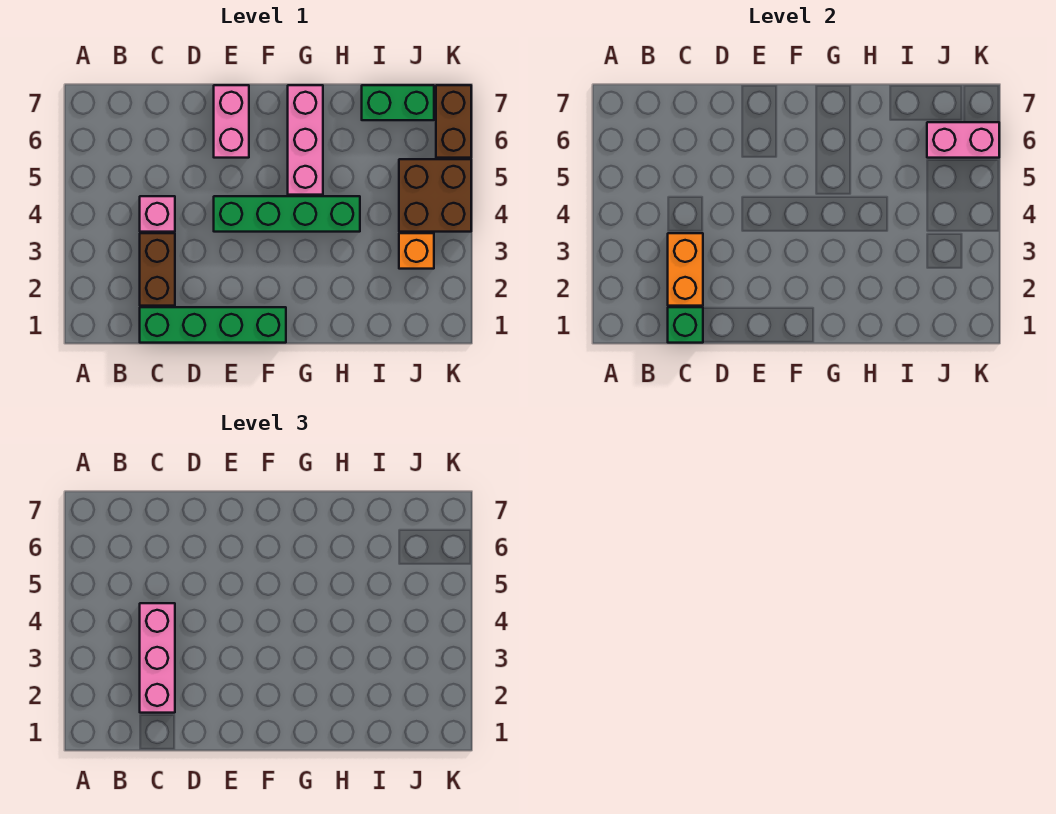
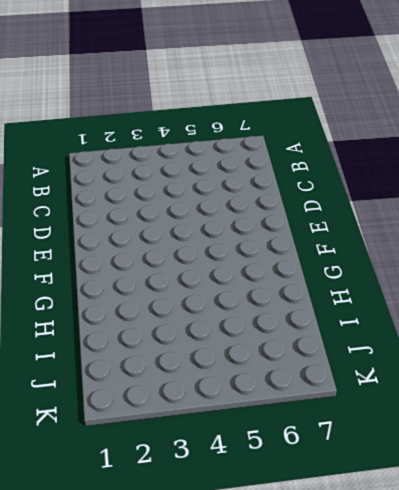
none -> green brick C1:F1 level 1
none -> brown brick C2:C3 level 1
none -> pink brick C4 level 1

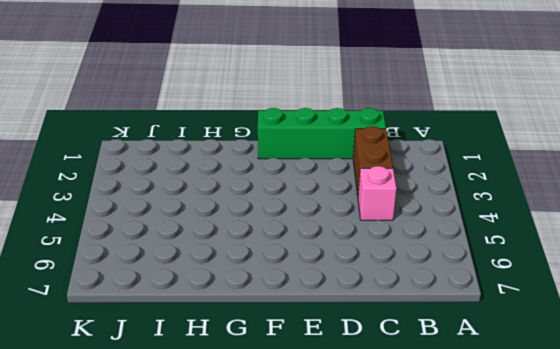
none -> green brick E4:H4 level 1
none -> pink brick E6:E7 level 1
none -> pink brick G5:G7 level 1

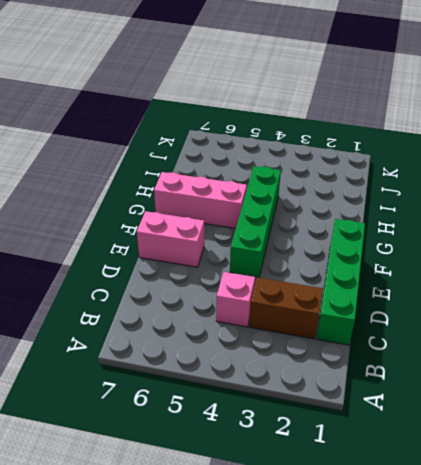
none -> green brick I7:J7 level 1
none -> orange brick J3 level 1
none -> brown brick J4:K5 level 1

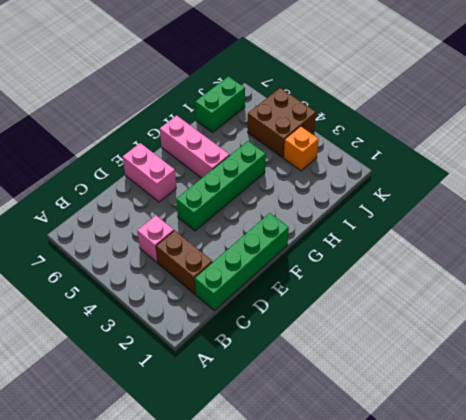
none -> brown brick K6:K7 level 1
none -> green brick C1 level 2
none -> orange brick C2:C3 level 2

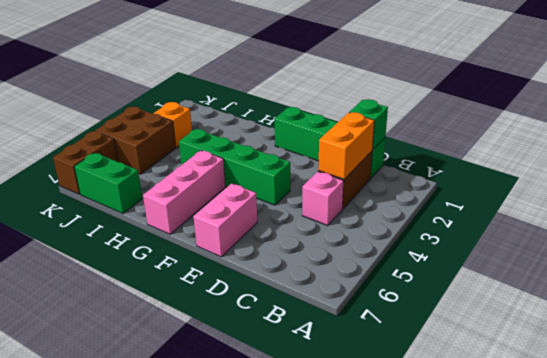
none -> pink brick J6:K6 level 2
none -> pink brick C2:C4 level 3

